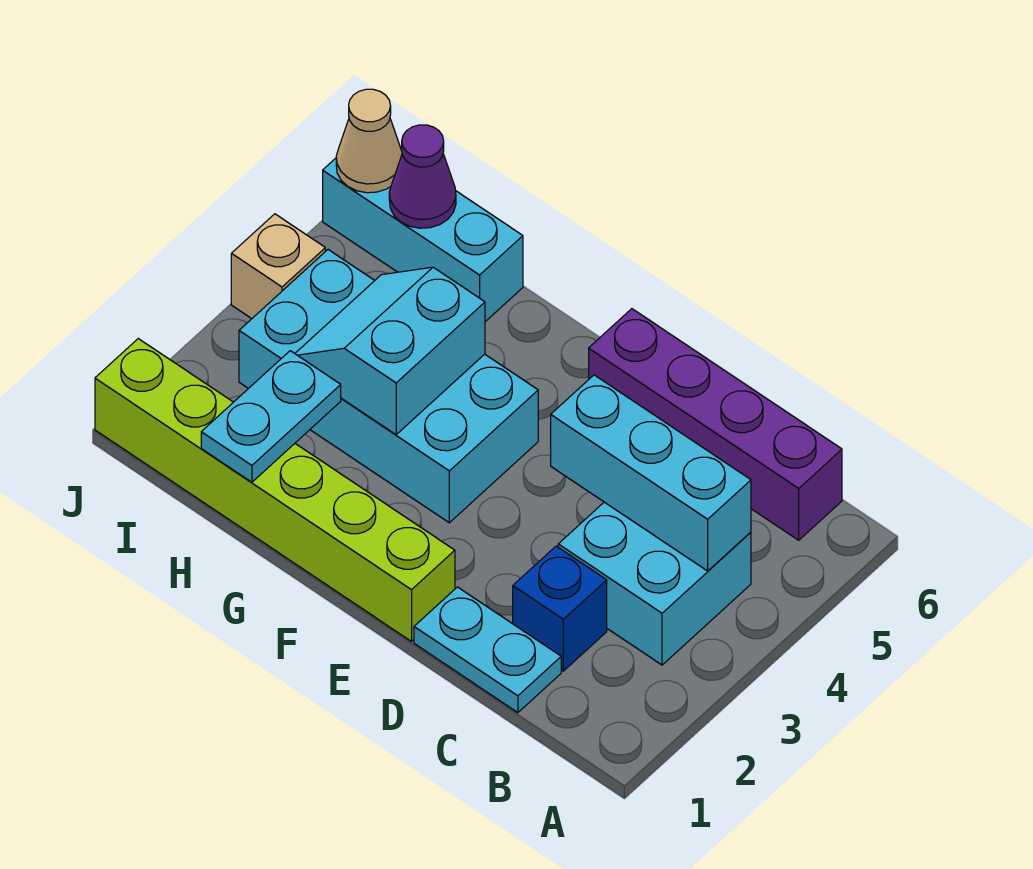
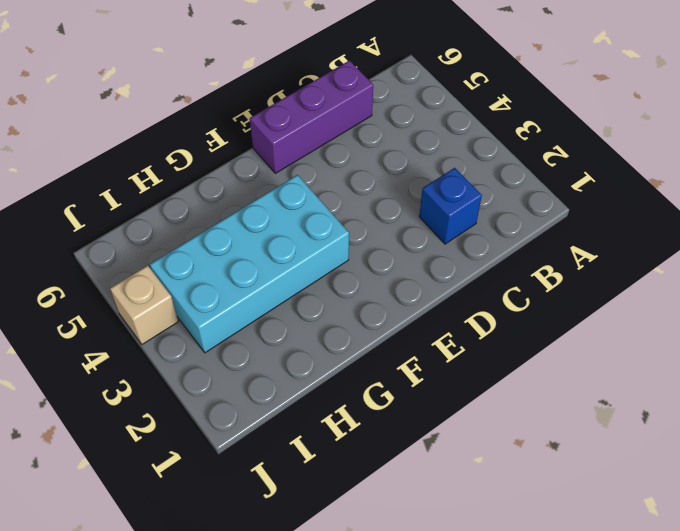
purple brick C6:E6 level 1 -> purple brick B6:E6 level 1
none -> cyan brick B3:C4 level 1
none -> cyan plate C1:D1 level 1
none -> lime brick E1:J1 level 1

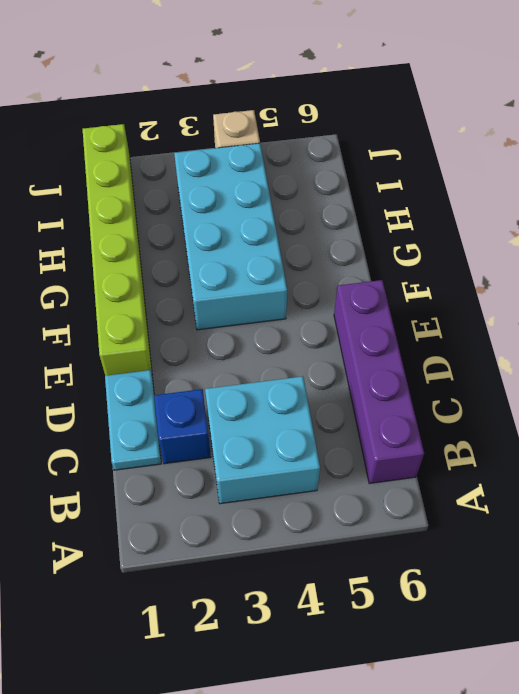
none -> cyan brick H6:J6 level 1
none -> cyan brick B4:D4 level 2
none -> cyan slope G3:H4 level 2 top G

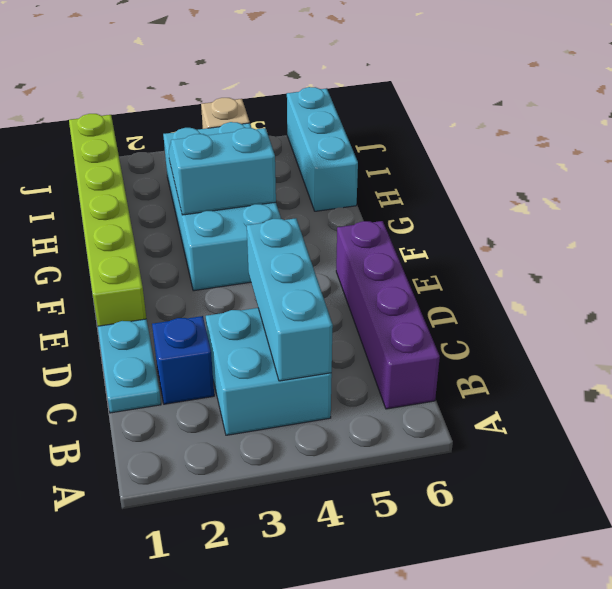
none -> cyan plate H1:H2 level 2
none -> purple cone I6 level 2
none -> tan cone J6 level 2

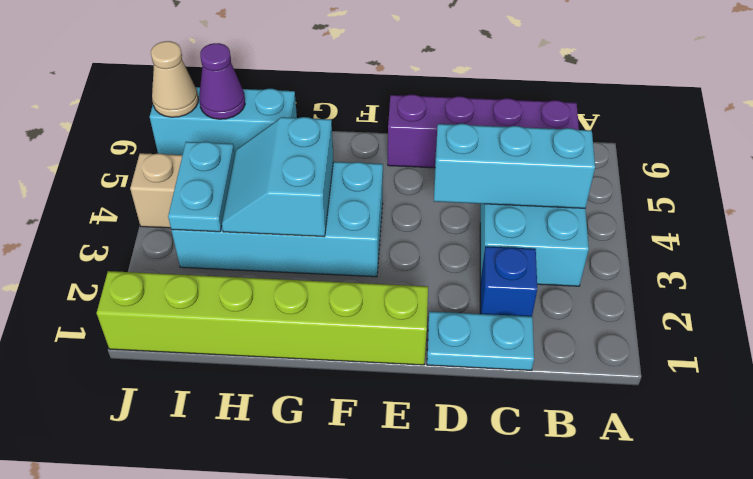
cyan plate I3:I4 level 2 -> cyan plate H1:H2 level 2

